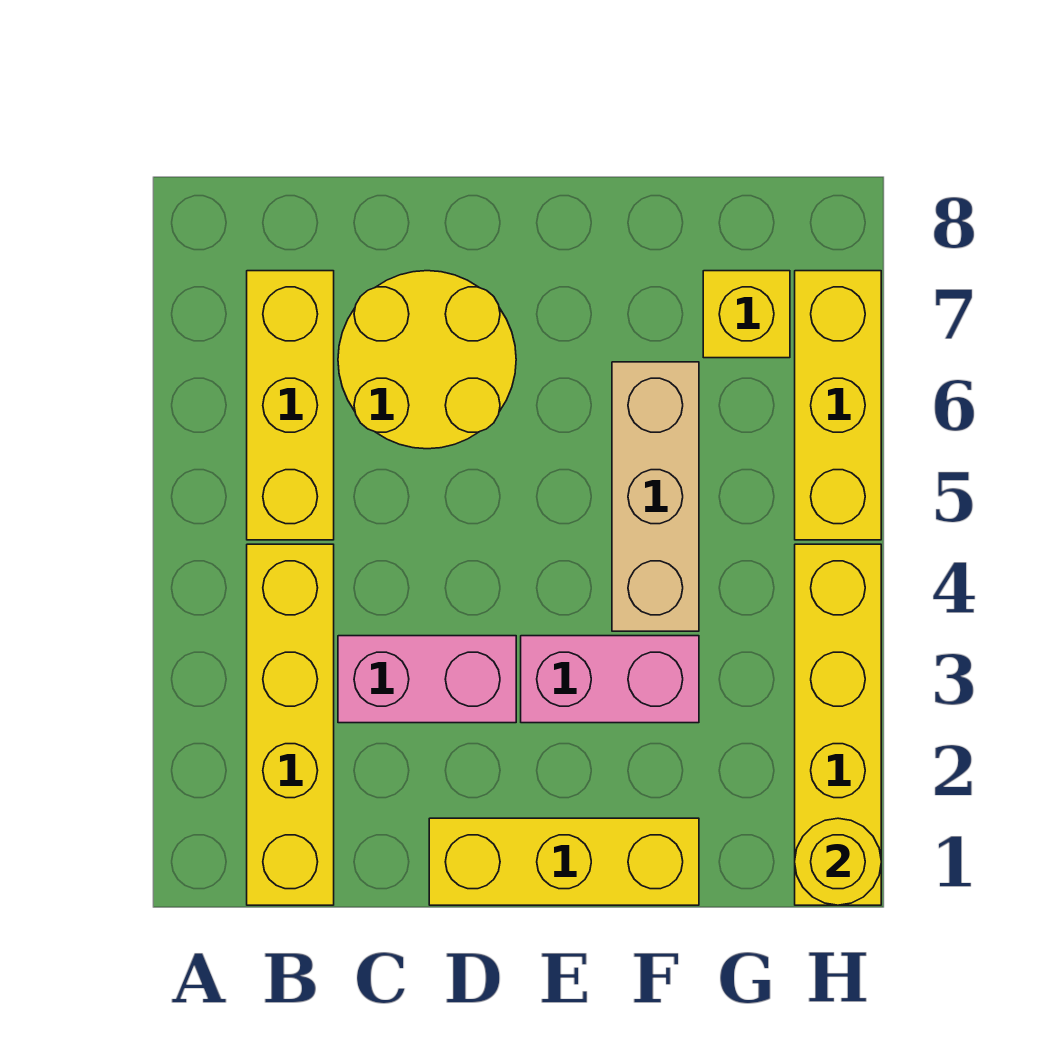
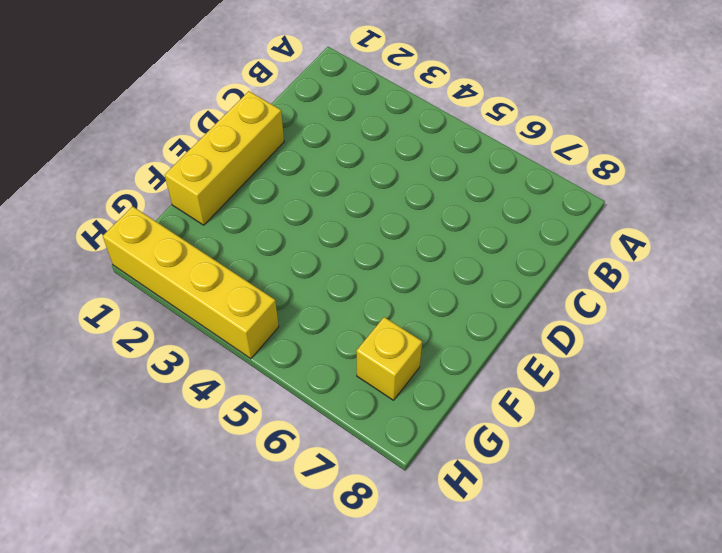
none -> yellow brick B1:B4 level 1
none -> yellow brick B5:B7 level 1

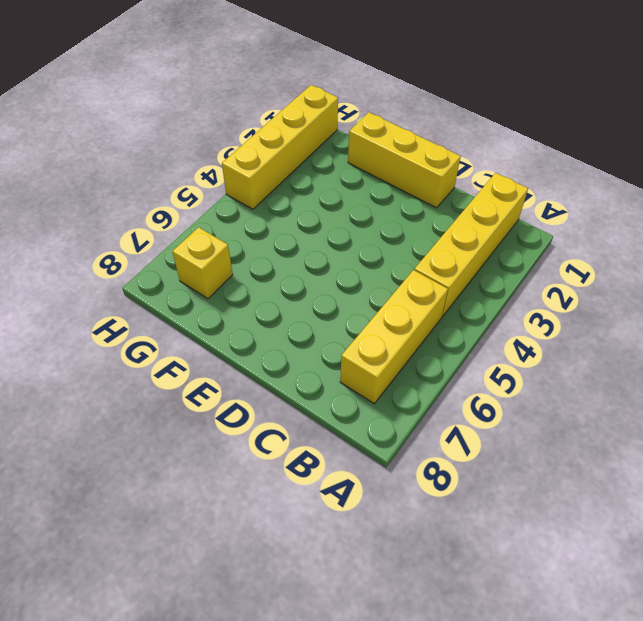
none -> pink brick C3:D3 level 1
none -> yellow round brick C6:D7 level 1

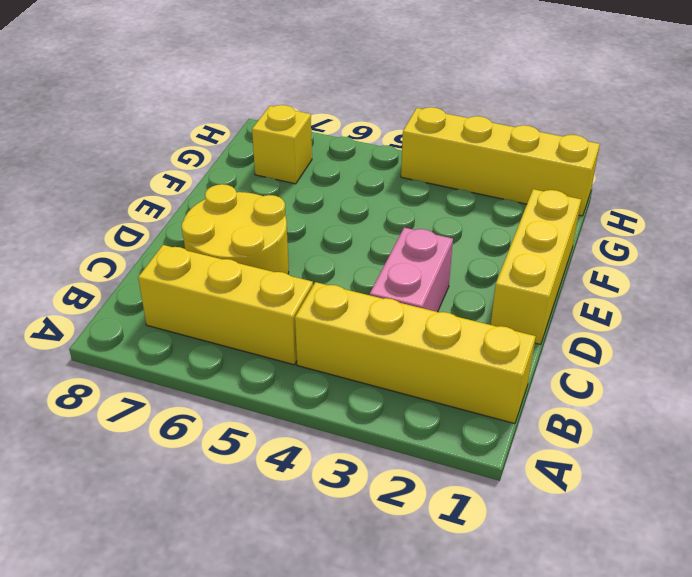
none -> pink brick E3:F3 level 1
none -> tan brick F4:F6 level 1

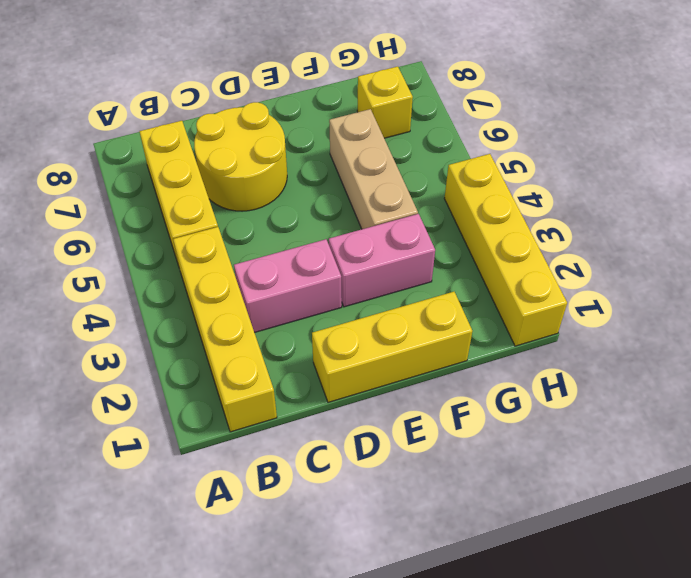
none -> yellow brick H5:H7 level 1
none -> yellow round brick H1 level 2

